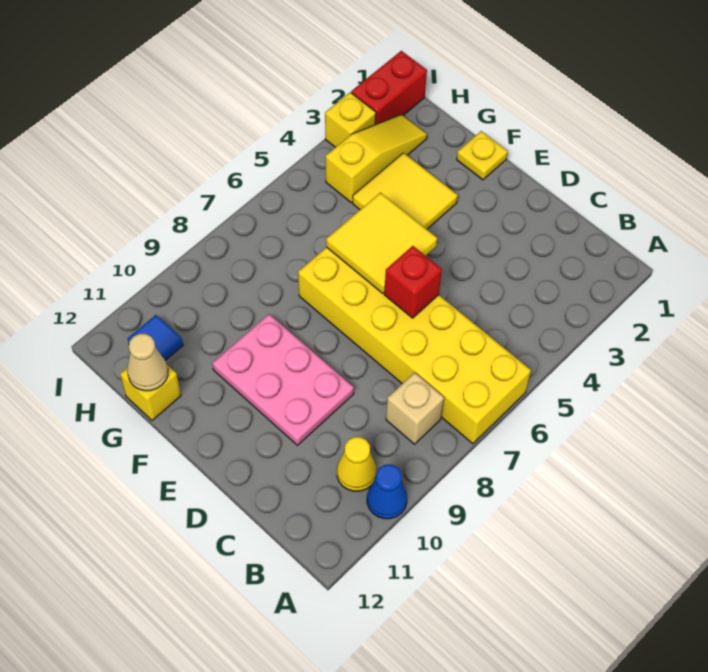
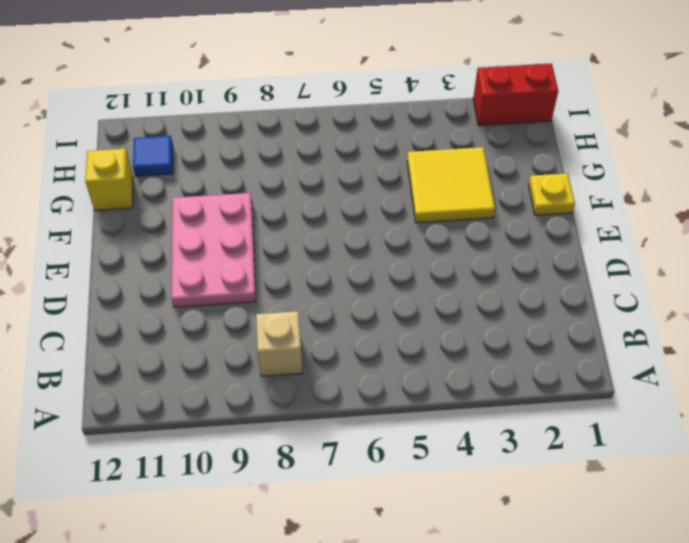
none -> yellow brick A6:F7 level 1
none -> blue cone A10 level 1
none -> yellow cone B10 level 1

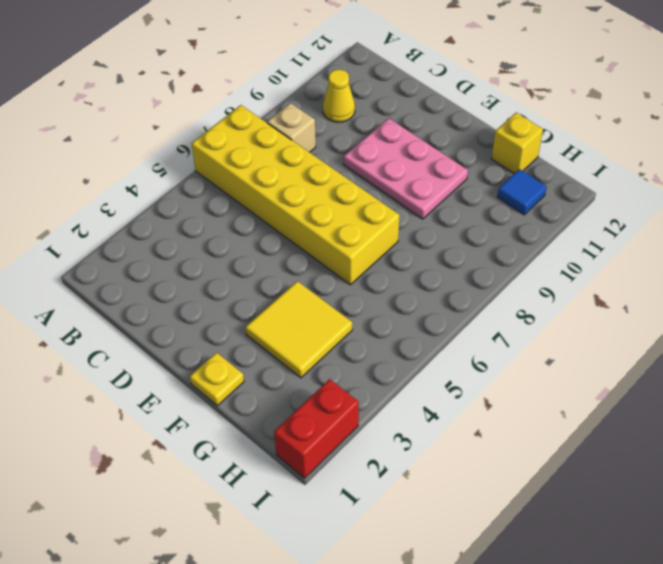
none -> blue cone A10 level 1
none -> yellow slope H2:H4 level 1 top 4
none -> yellow brick I3 level 1

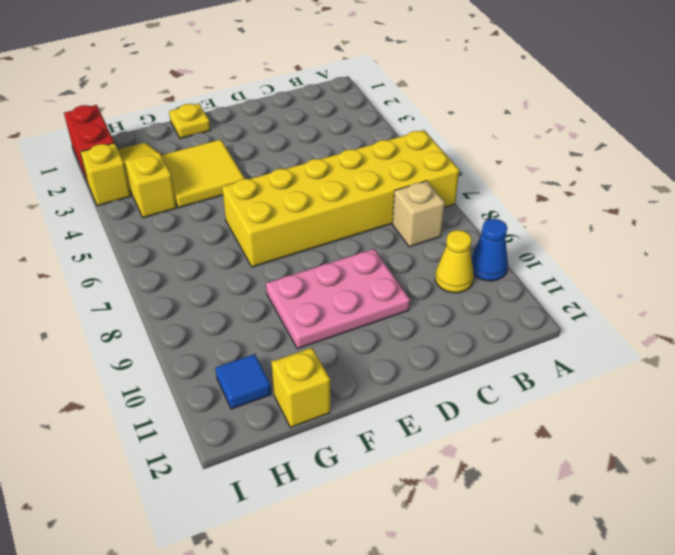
none -> red brick D6 level 2
none -> yellow tile E5:F6 level 2
none -> tan cone G12 level 2

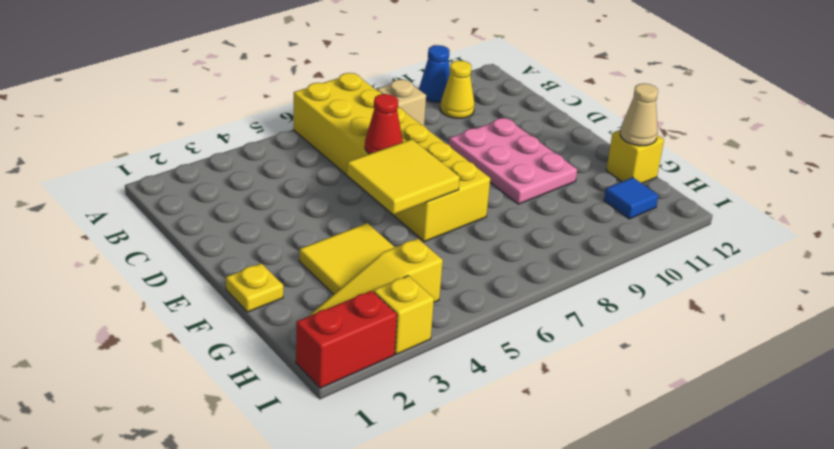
red cone D6 level 2 -> red brick D6 level 2

